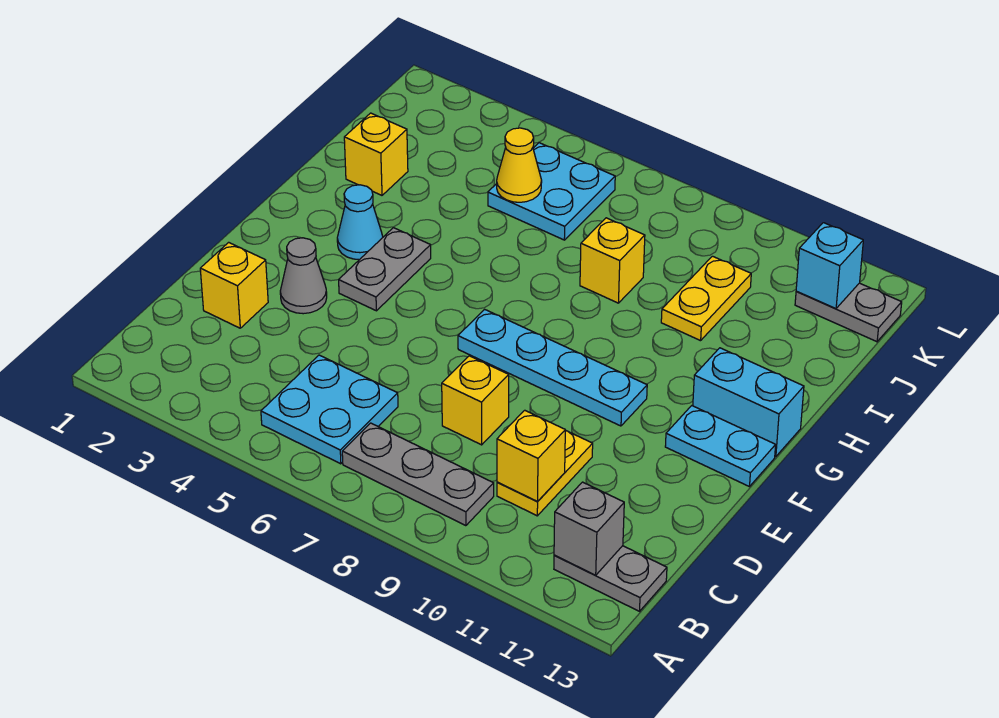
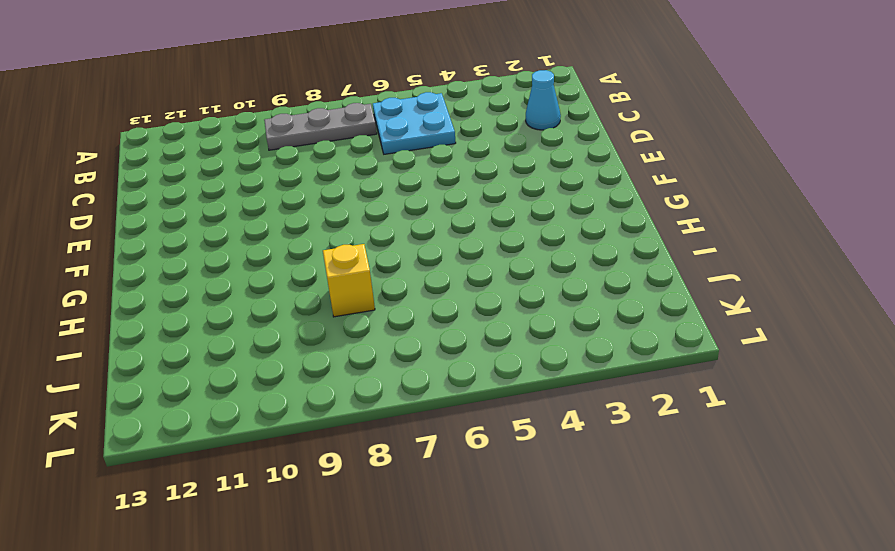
cyan cone C2 level 1 -> cyan cone G3 level 1
none -> grey plate B12:B13 level 1
none -> yellow plate C10:D10 level 1
none -> yellow brick D2 level 1

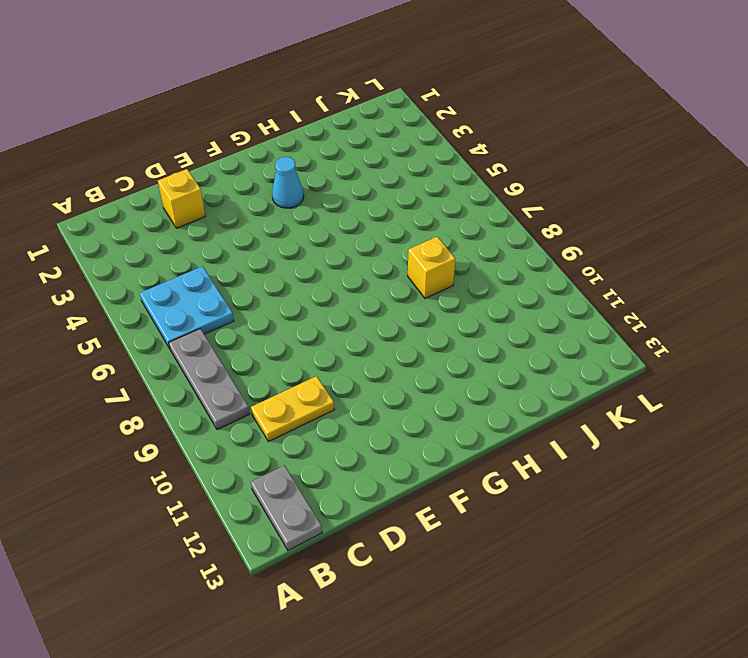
none -> yellow brick D8 level 1
none -> grey cone E3 level 1
none -> grey plate F4:G4 level 1

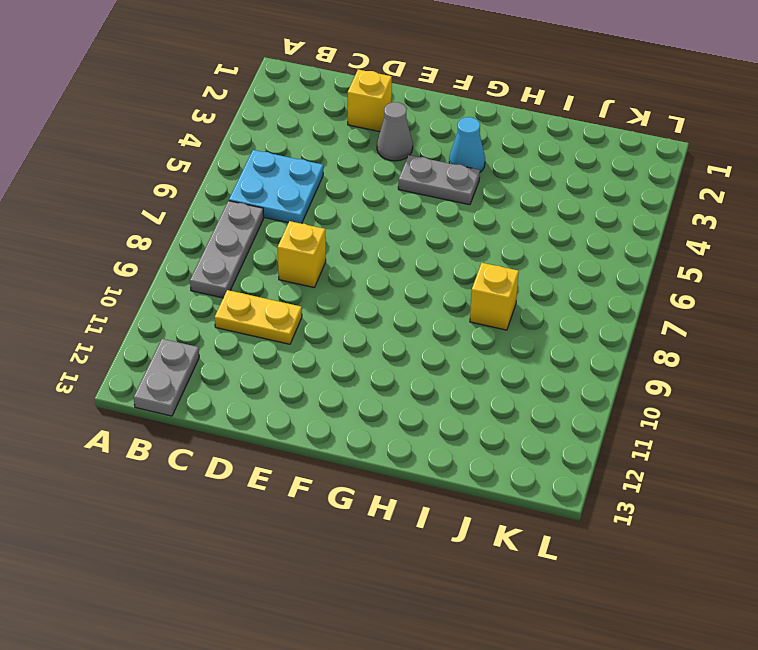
none -> cyan plate F7:F10 level 1
none -> cyan plate F12:F13 level 1
none -> cyan brick G12:G13 level 1

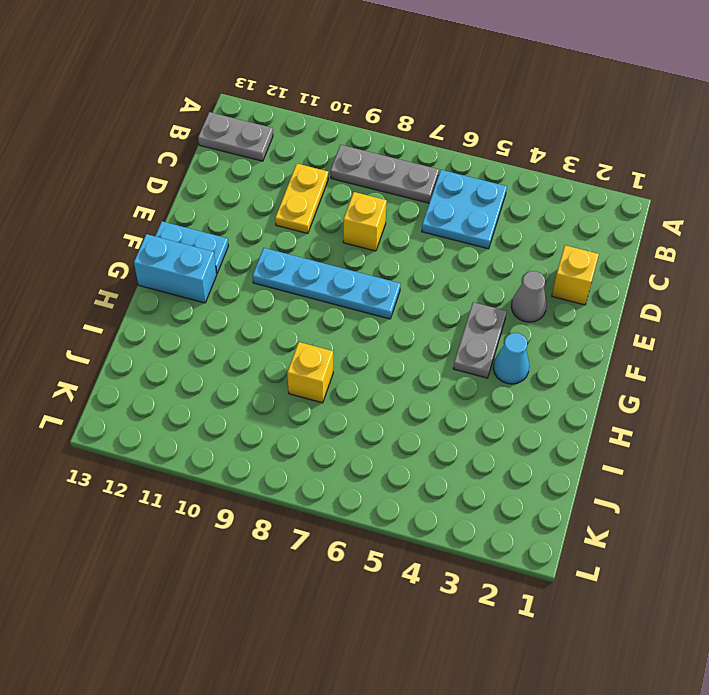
none -> yellow brick I2 level 1
none -> yellow plate I10:J10 level 1
none -> cyan plate J5:K6 level 1

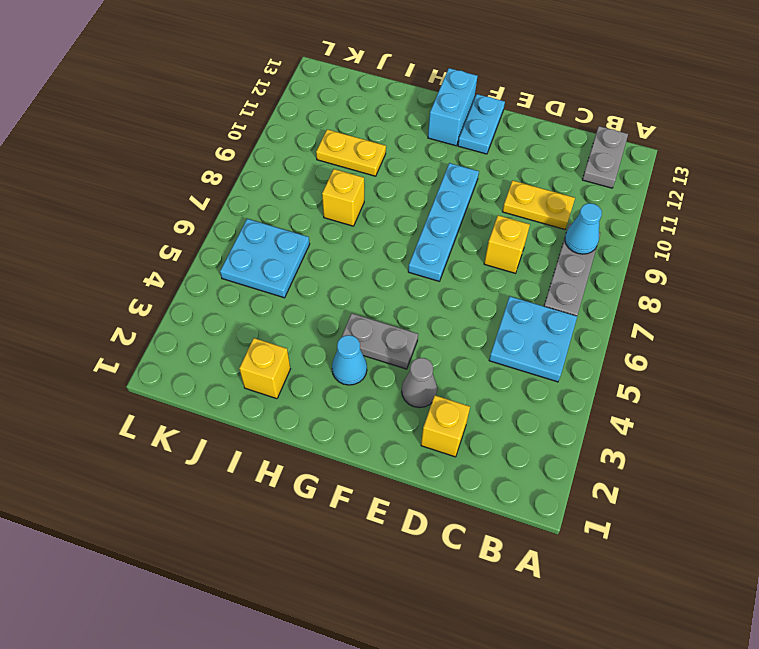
cyan cone B9 level 2 -> none
none -> grey plate K12:K13 level 1
none -> grey brick B12 level 2
none -> yellow brick C10 level 2

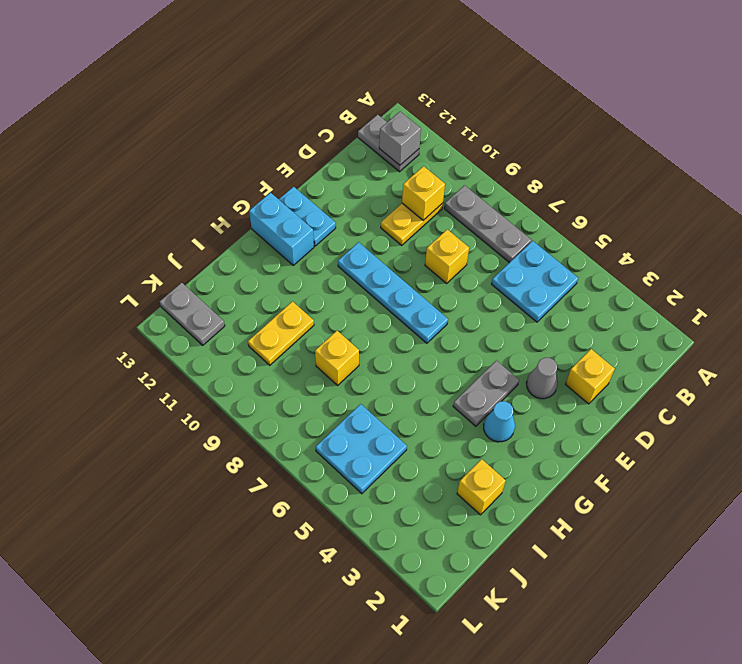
none -> yellow cone J5 level 2
none -> cyan brick K12 level 2

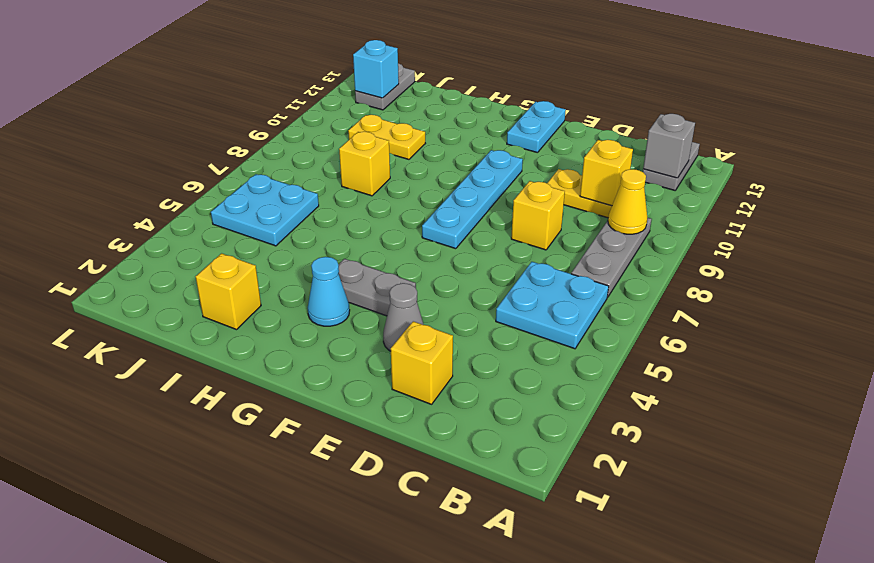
yellow cone B9 level 2 -> yellow cone J5 level 2
none -> cyan brick G12:G13 level 1

